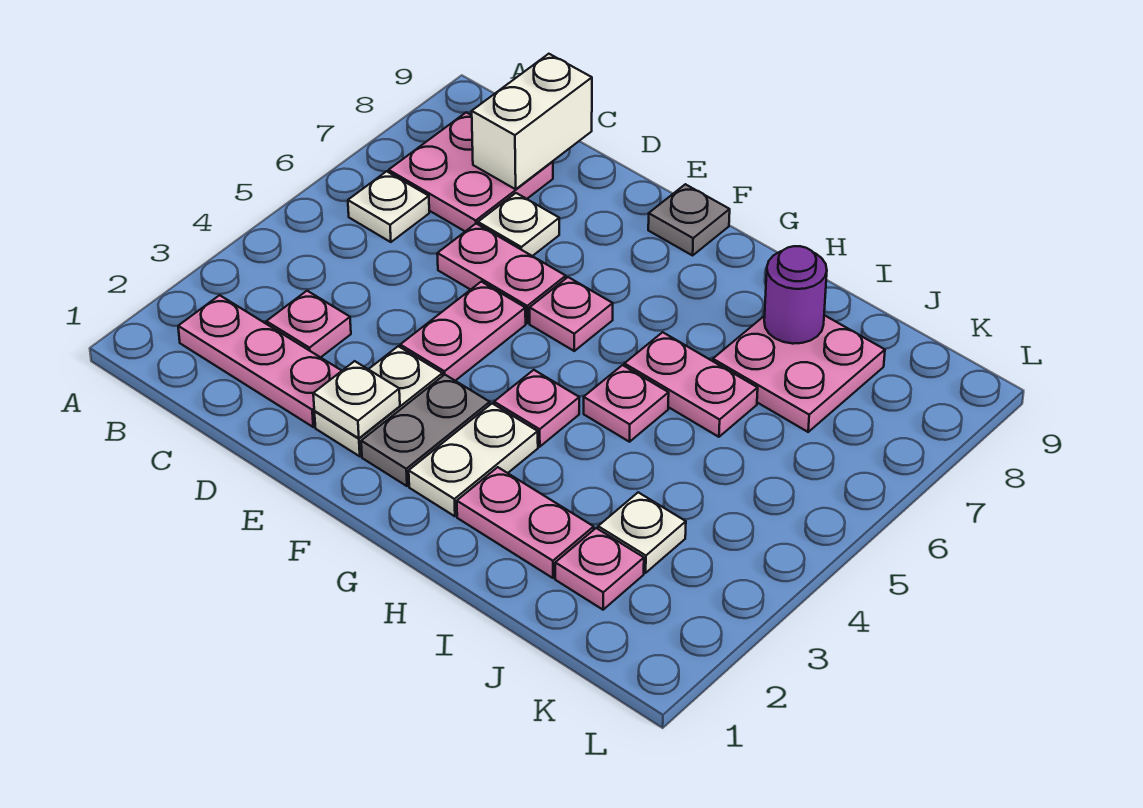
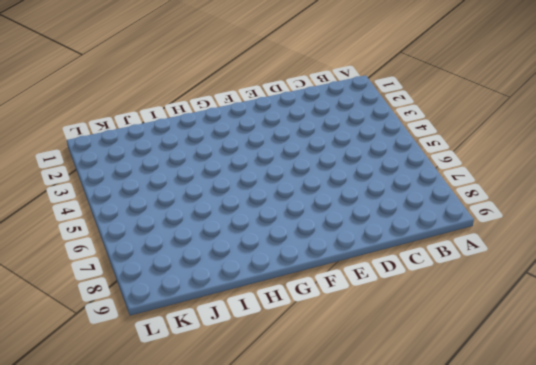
none -> pink plate B2:D2 level 1
none -> white plate B6 level 1
none -> pink plate B7:C8 level 1

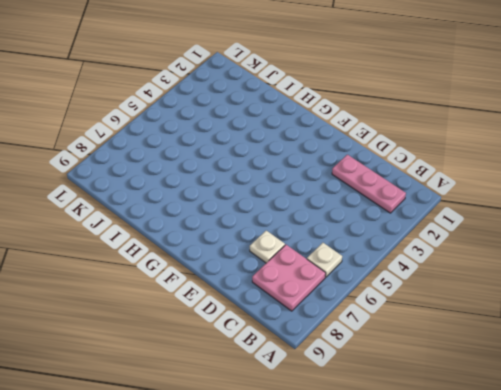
none -> pink plate C3 level 1
none -> pink plate D6:E6 level 1
none -> white plate E2:E3 level 1

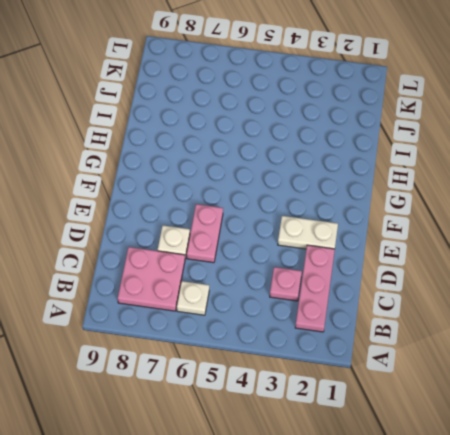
none -> pink plate E4:E5 level 1
none -> grey plate F2:F3 level 1
none -> pink plate F6 level 1

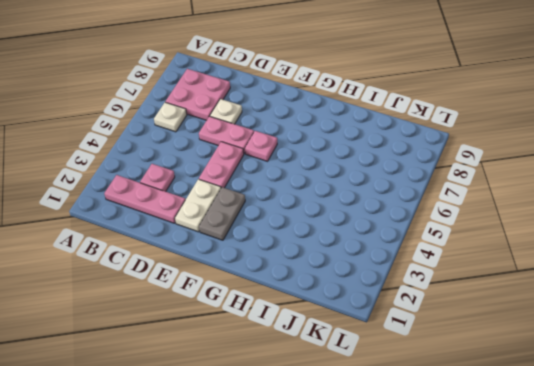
none -> grey plate F9 level 1
none -> white plate G2:G3 level 1
none -> pink plate G4 level 1

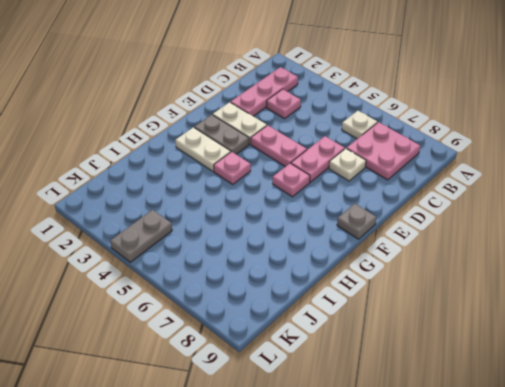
grey plate K4:L4 level 1 -> none
none -> pink plate H2:I2 level 1
none -> pink plate H5 level 1
none -> pink plate H6:I6 level 1

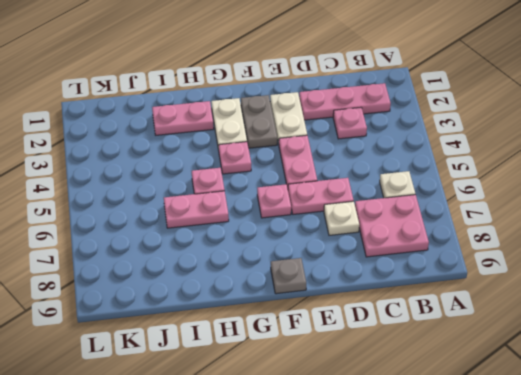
none -> pink plate I7:J8 level 1
none -> pink plate J2 level 1
none -> white plate J3 level 1

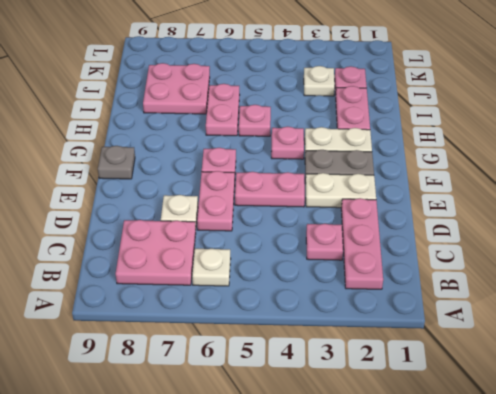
none -> white brick C8:C9 level 2
none -> white plate E2 level 2
none -> purple round brick I8 level 2

